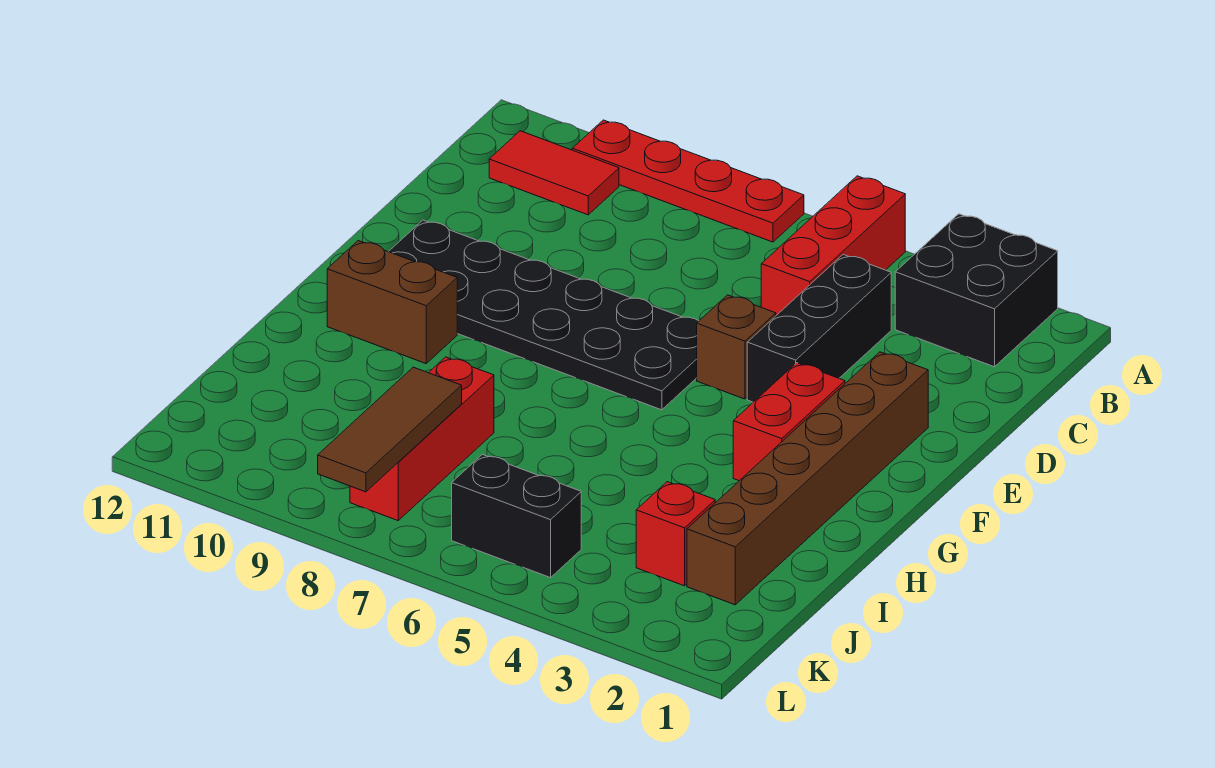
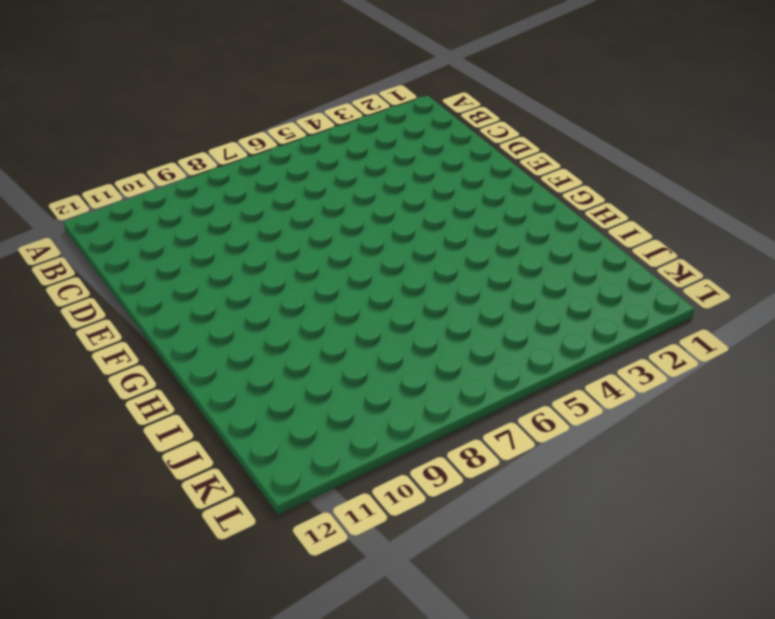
none -> black brick A2:B3 level 1
none -> red brick A5:C5 level 1
none -> red plate A7:A10 level 1

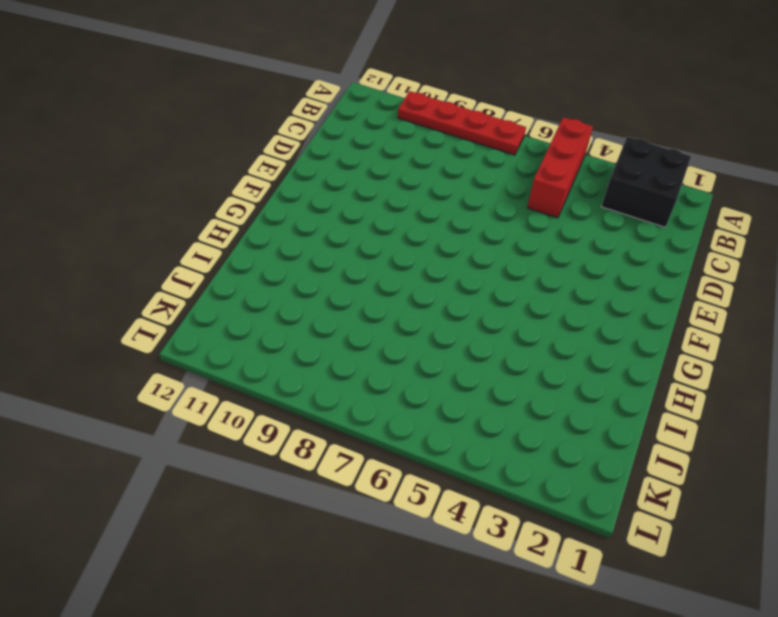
none -> red tile B10:B11 level 1
none -> black brick C4:E4 level 1
none -> brown brick E2:J2 level 1

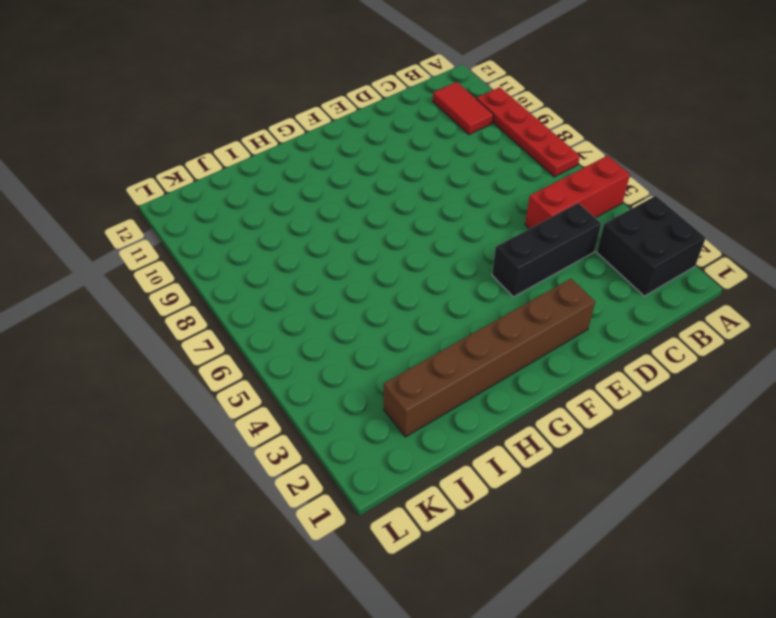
none -> brown brick E5 level 1
none -> black plate E6:F11 level 1
none -> red brick F3:G3 level 1

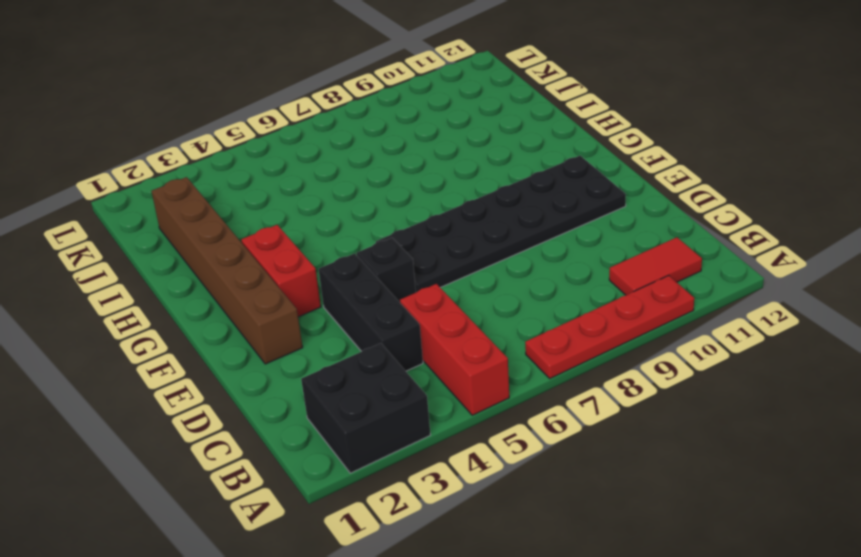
black brick E5 level 1 -> brown brick E5 level 1
none -> brown brick G10:G11 level 1
none -> red brick I8:K8 level 1
none -> red brick J3 level 1

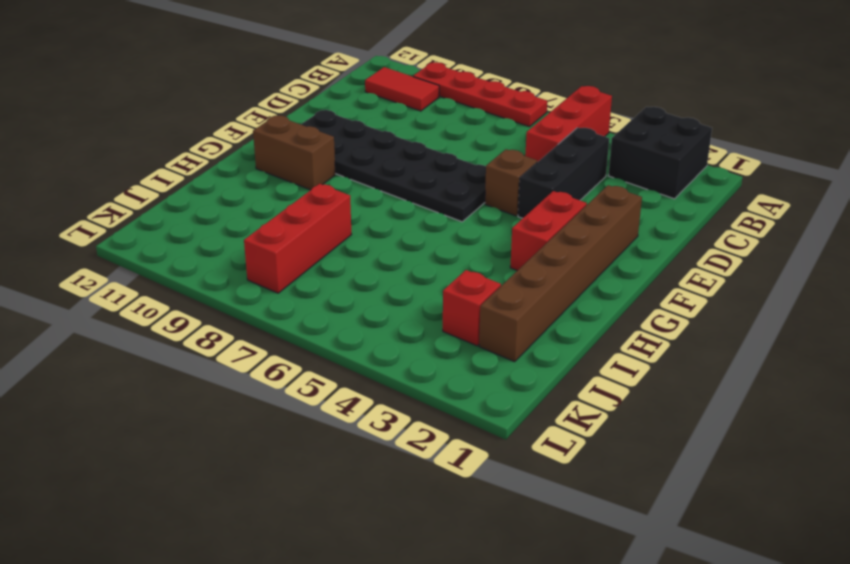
none -> black brick K5:K6 level 1
none -> brown tile J8:L8 level 2

